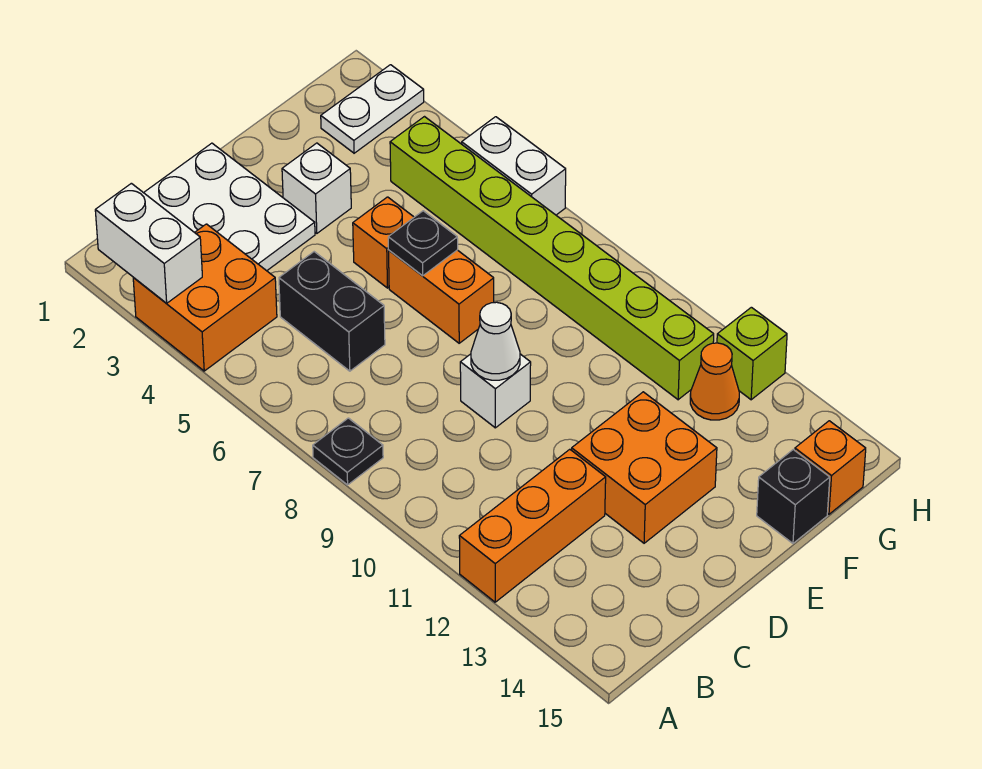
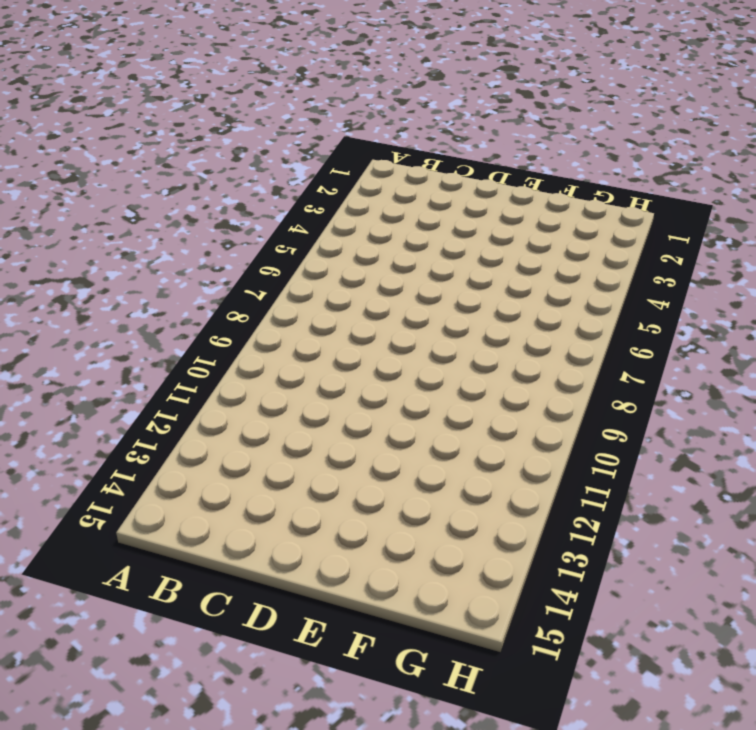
none -> orange brick A3:B4 level 1
none -> black plate A8 level 1
none -> orange brick A12:C12 level 1

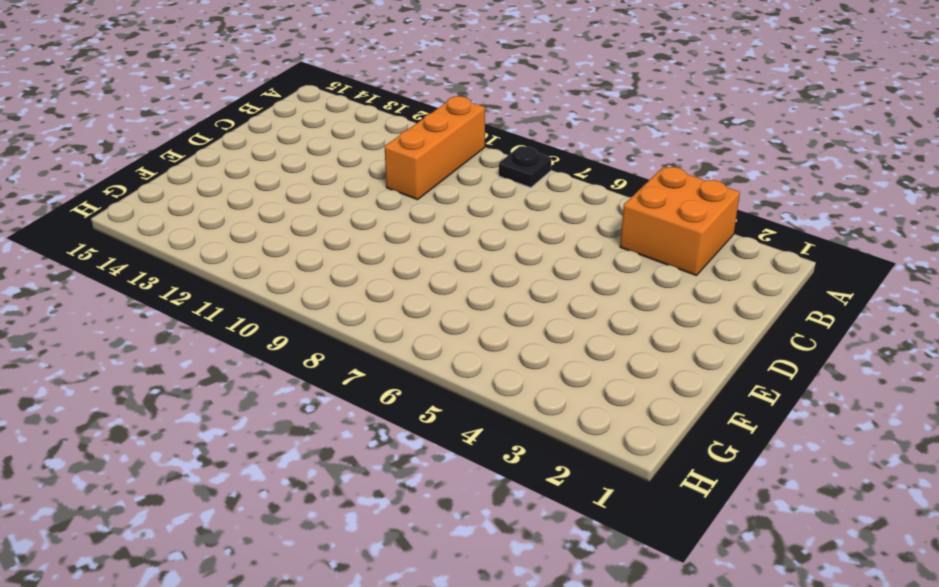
orange brick A10:C10 level 1 -> orange brick A12:C12 level 1
none -> white plate C1:D3 level 1
none -> black brick C5:C6 level 1
none -> white brick D9 level 1

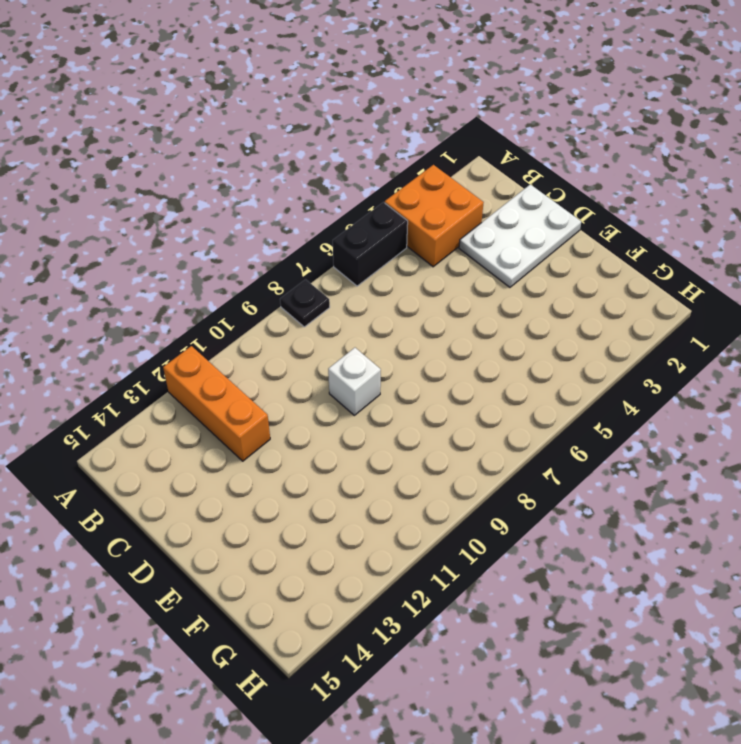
black brick A5:A6 level 1 -> black brick C5:C6 level 1
none -> orange brick D12:E13 level 1
none -> white brick E3 level 1
none -> orange brick E5 level 1

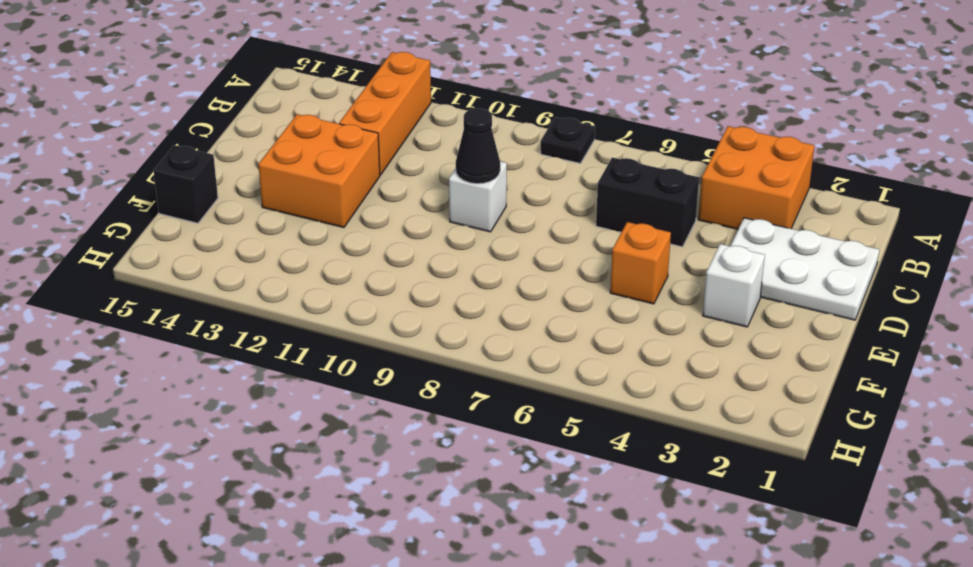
black cone D9 level 2 -> white cone D9 level 2
none -> orange brick E6:E7 level 1
none -> white plate G2:H2 level 1
none -> lime brick G4:G11 level 1

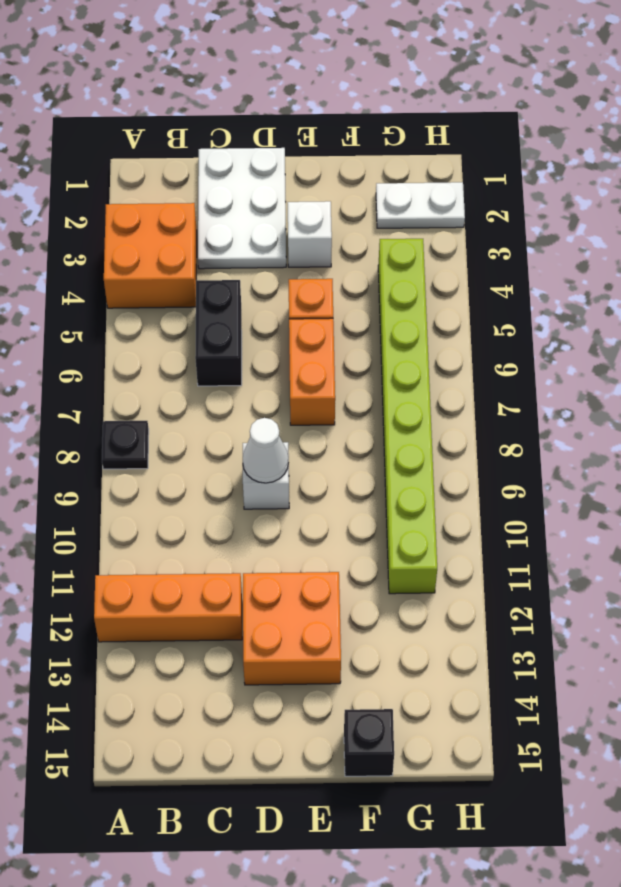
none -> orange cone G12 level 1
none -> orange brick G15 level 1
none -> white brick H5:H6 level 1

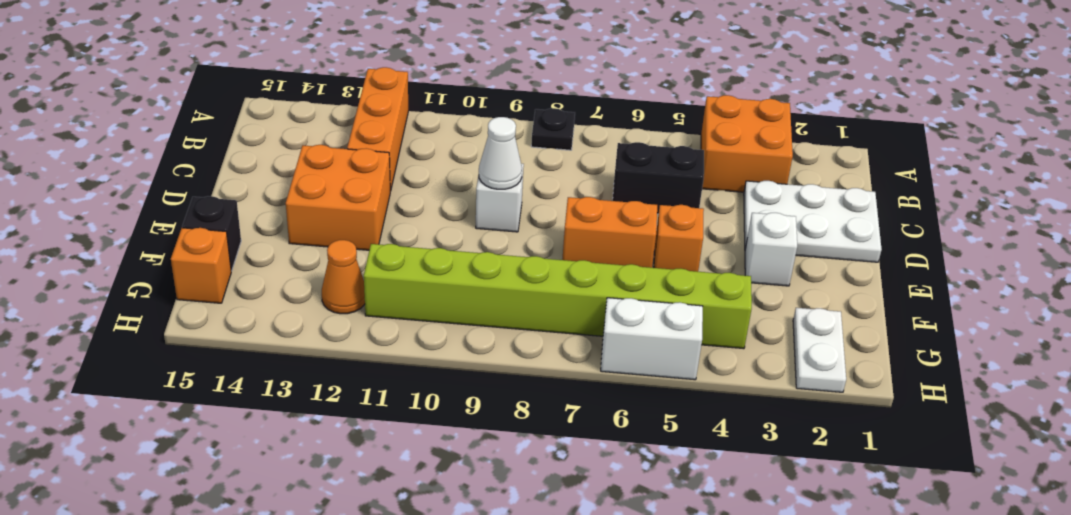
none -> lime brick H12 level 1
none -> white brick A2:A3 level 2
none -> black plate E6 level 2

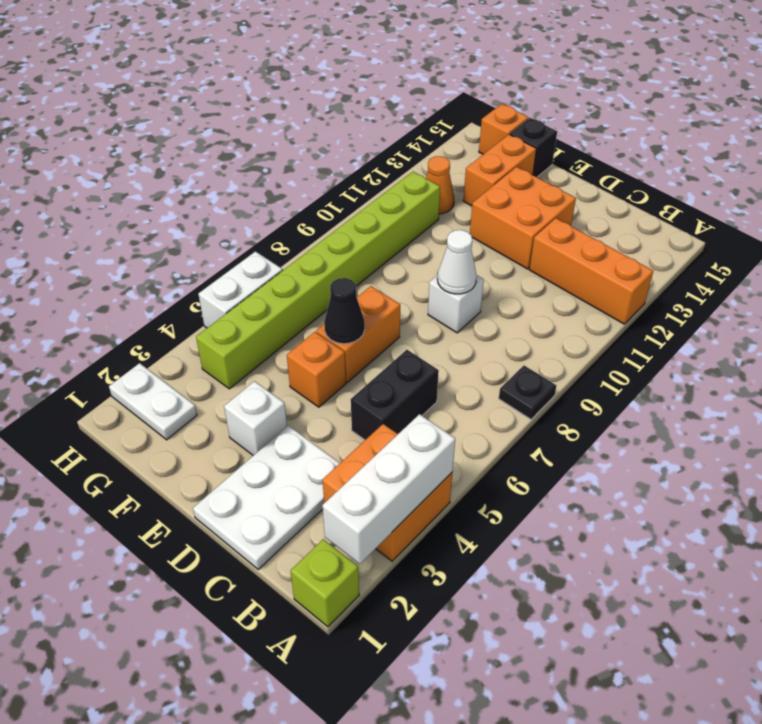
lime brick A1 level 1 -> lime brick H12 level 1
white brick A2:A4 level 2 -> white brick A2:A3 level 2
black cone E6 level 2 -> black plate E6 level 2
orange brick F13:F14 level 1 -> none

